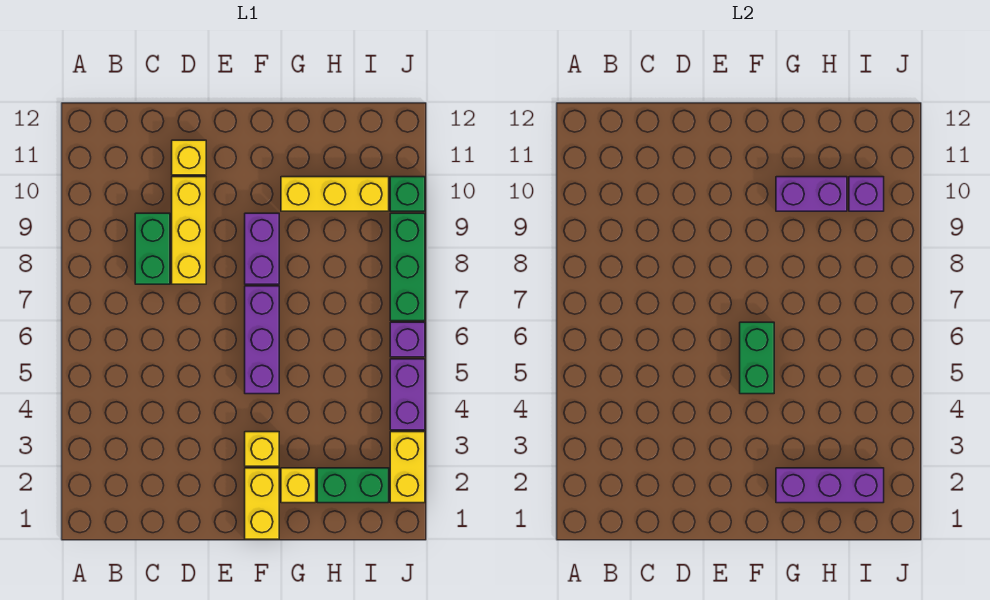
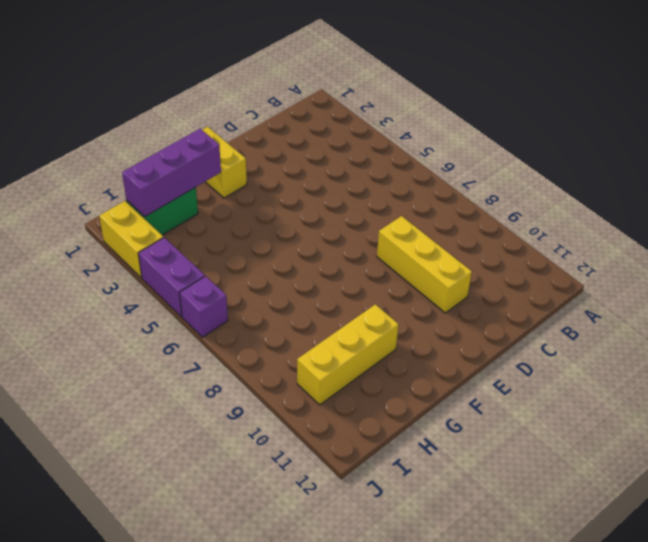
none -> green brick C8:C9 level 1
none -> yellow brick D11 level 1
none -> yellow brick F3 level 1

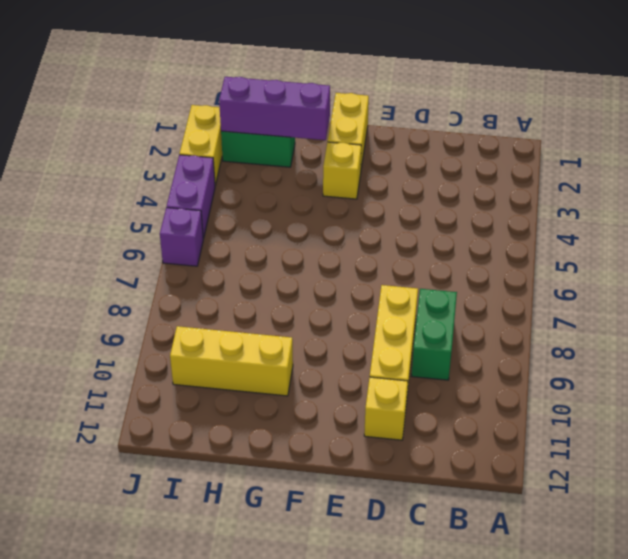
none -> purple brick F5:F7 level 1
none -> purple brick F8:F9 level 1
none -> yellow brick G2 level 1

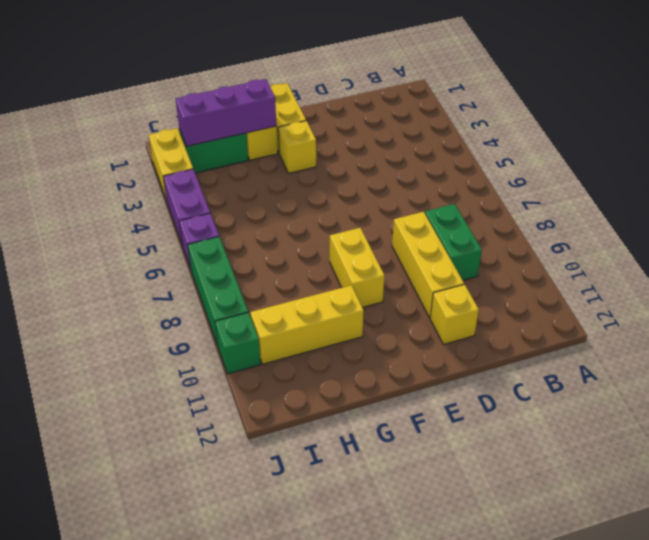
yellow brick F8:F9 level 1 -> purple brick F8:F9 level 1
none -> purple brick F5:F7 level 1
none -> green brick F5:F6 level 2
none -> purple brick G10:H10 level 2

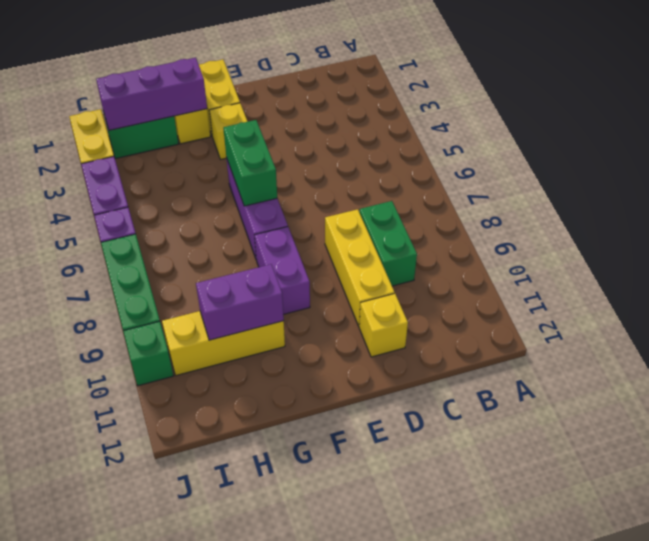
none -> purple brick I10 level 2

